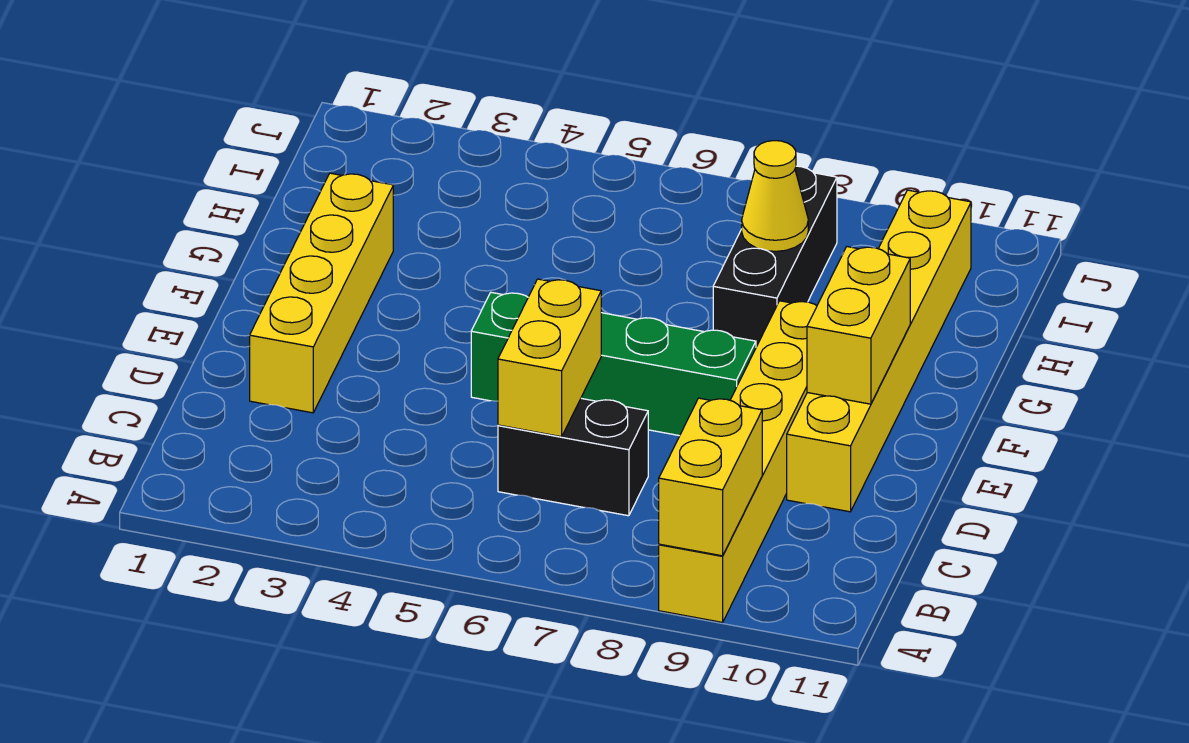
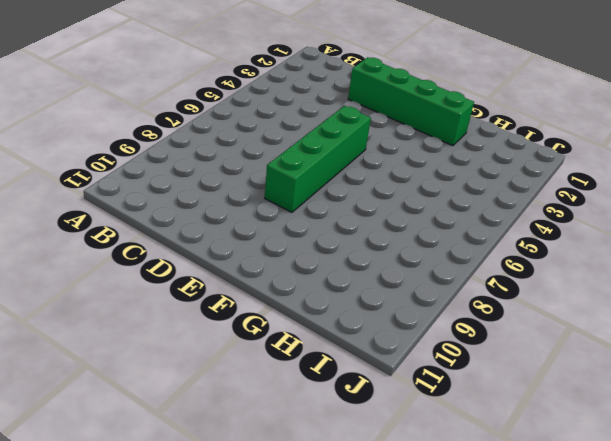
green brick D2:G2 level 1 -> yellow brick D2:G2 level 1
none -> yellow brick A9:F9 level 1
none -> black brick C6:C7 level 1

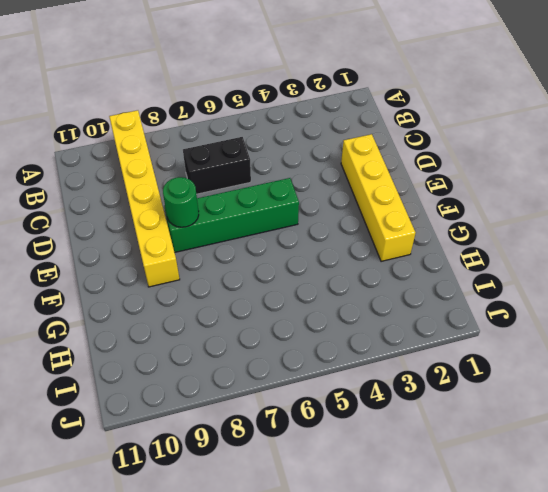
green round brick E8 level 2 -> none
none -> yellow brick D10:I10 level 1
none -> black brick G8:I8 level 1

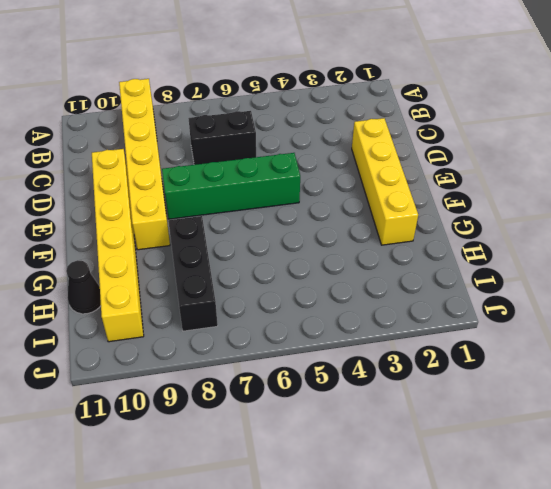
black cone H11 level 1 -> none
none -> yellow brick A9:B9 level 2
none -> yellow brick C6:D6 level 2

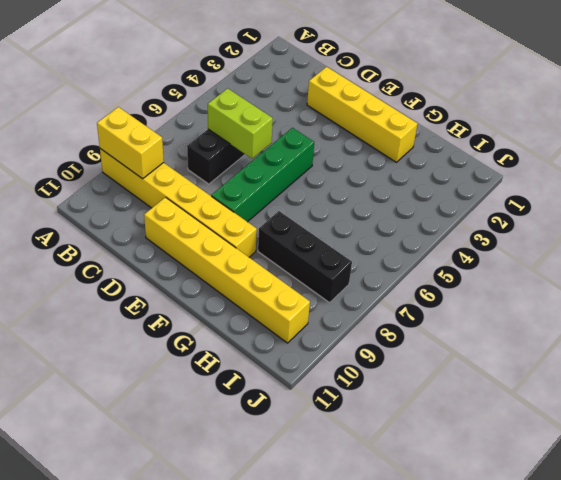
lime brick C6:D6 level 2 -> yellow brick C6:D6 level 2
none -> yellow brick E10:F10 level 2
none -> yellow cone H8 level 2

